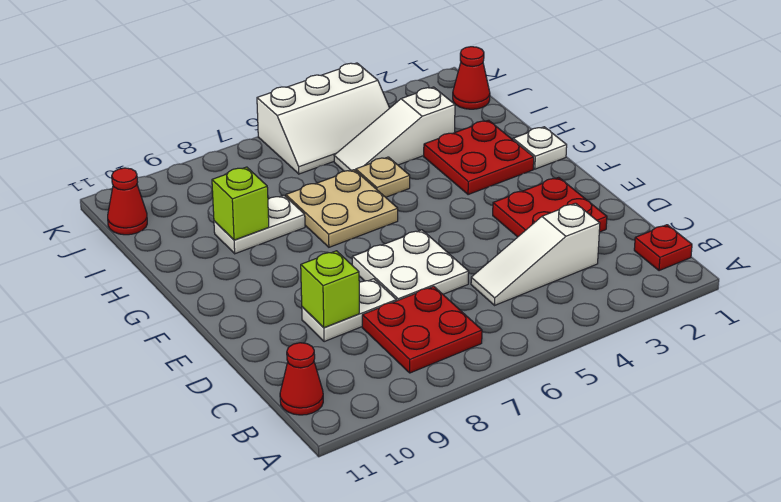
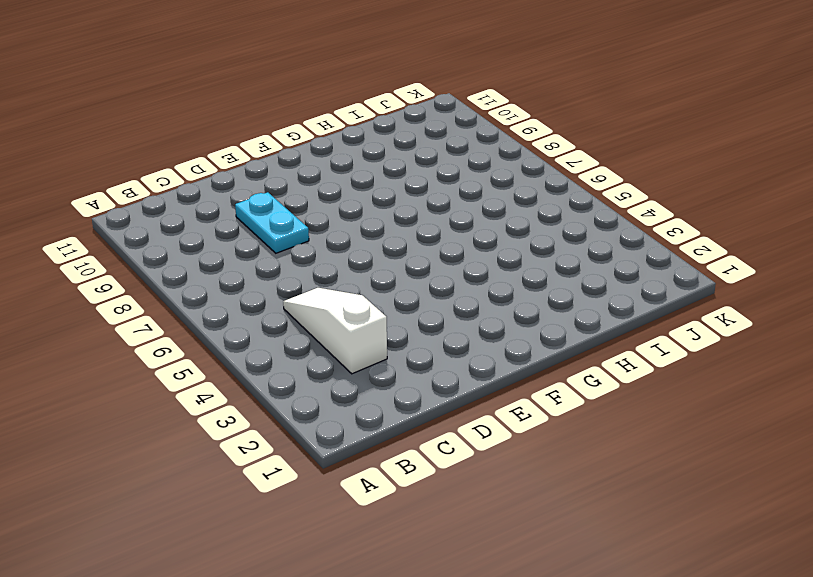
cyan plate D8:D9 level 1 -> white plate D8:D9 level 1
none -> red plate B1 level 1
none -> red plate B7:C8 level 1
none -> red cone B11 level 1

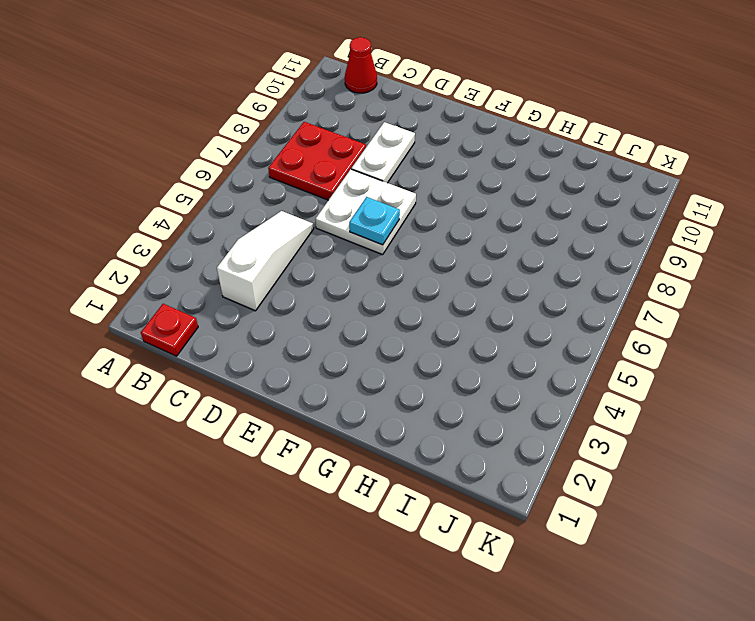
cyan plate E6 level 2 -> none
none -> red plate D2:E3 level 1
none -> white plate G1 level 1
none -> red plate G2:H3 level 1

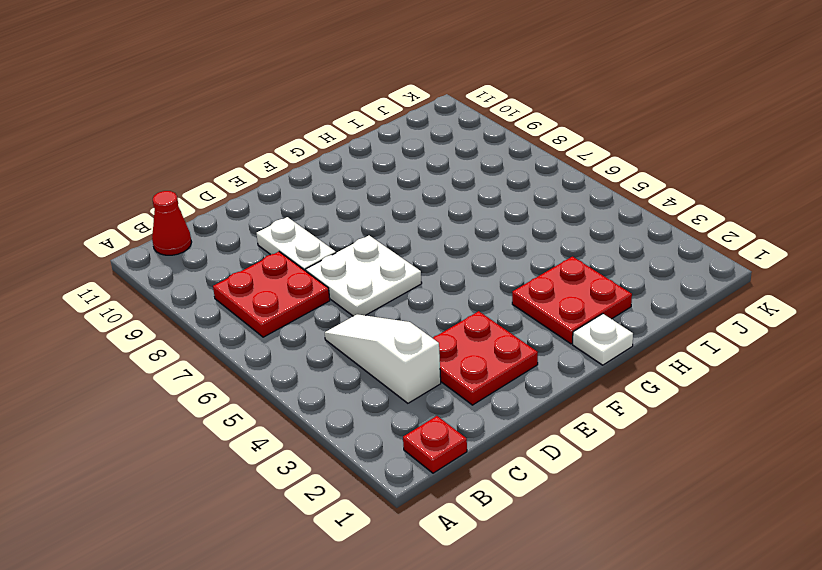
none -> tan plate G6:H7 level 1
none -> tan plate H5 level 1
none -> white plate H8:H9 level 1

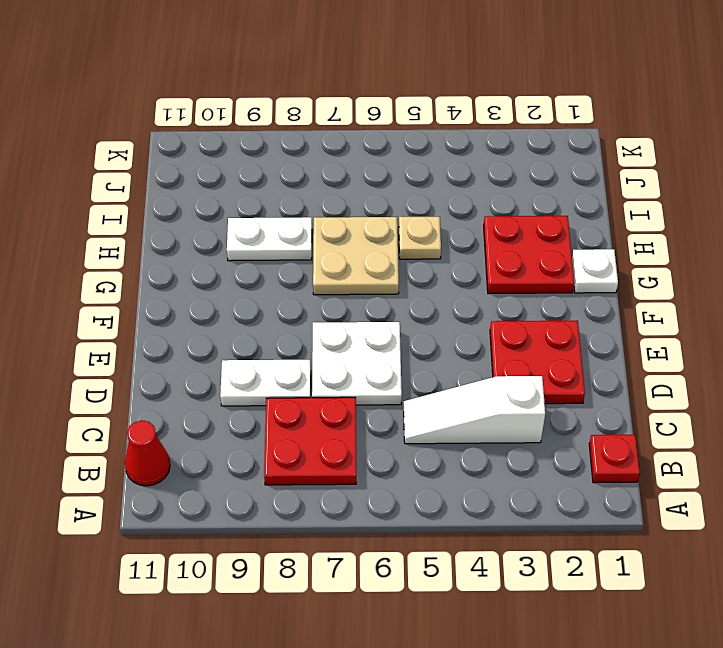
none -> white slope I3:I5 level 1 top 3
none -> red cone J1 level 1
none -> white slope J4:K6 level 1 top K

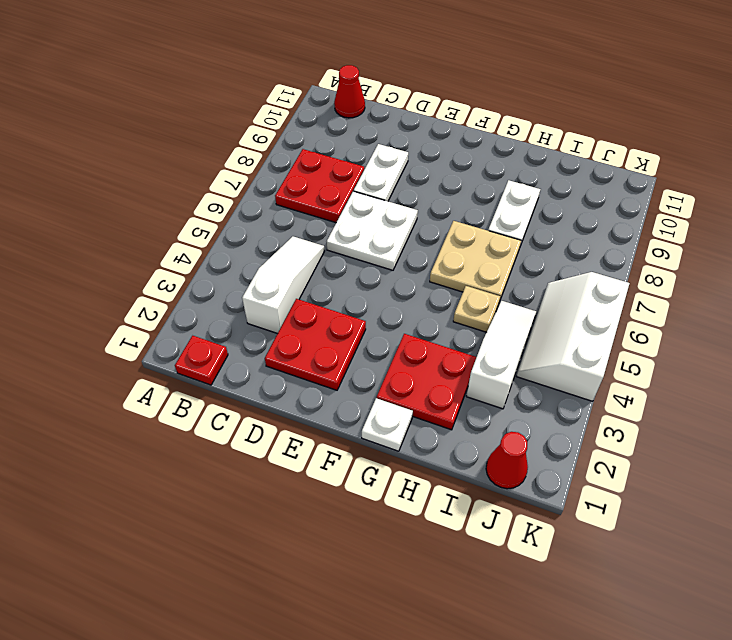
none -> red cone J11 level 1
none -> lime brick D9 level 2
none -> lime brick H9 level 2

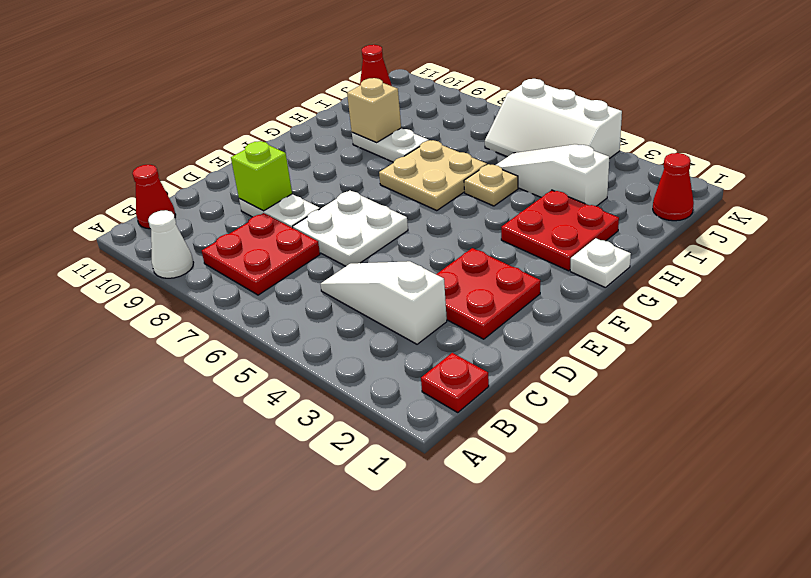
white cone A9 level 1 -> none
tan brick H9 level 2 -> lime brick H9 level 2

